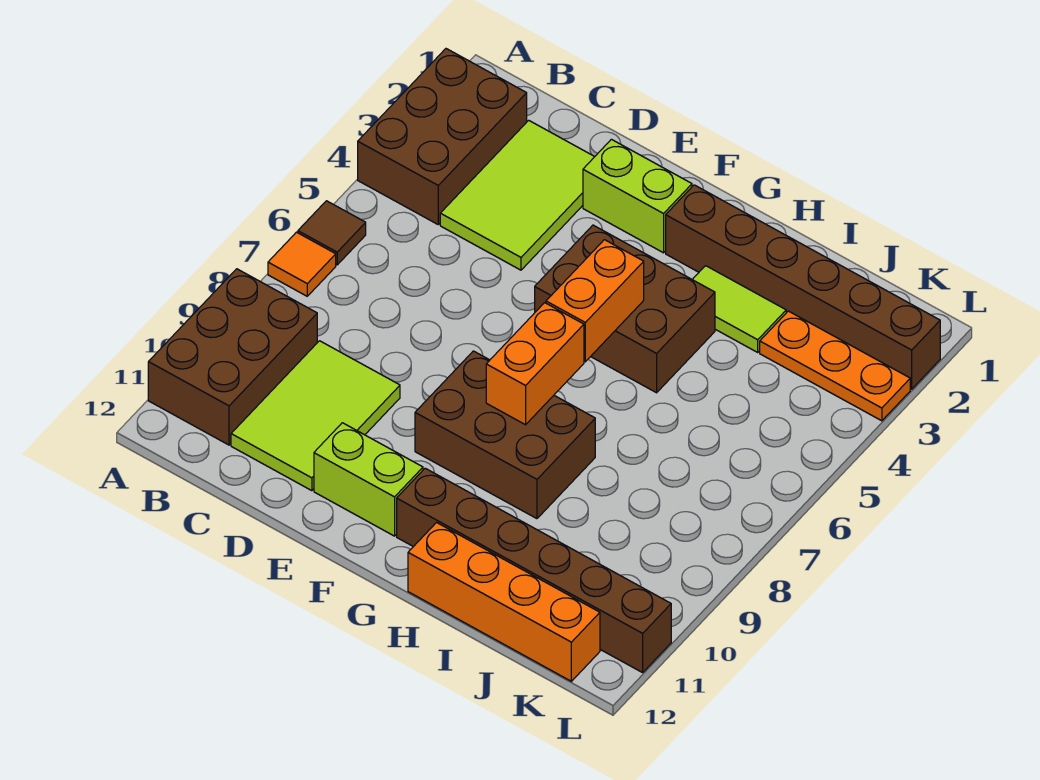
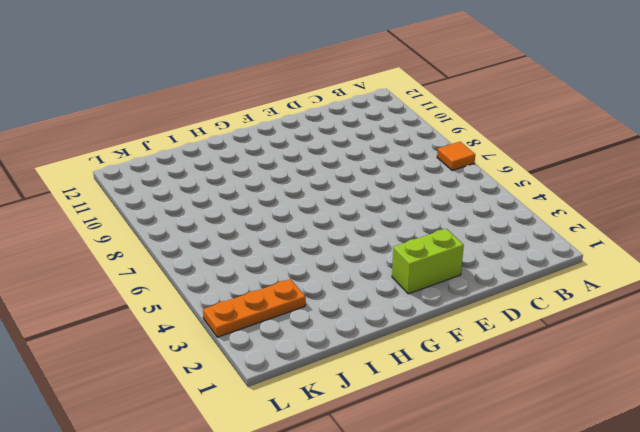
none -> brown brick A2:B4 level 1
none -> brown tile A6 level 1
none -> brown brick A9:B11 level 1

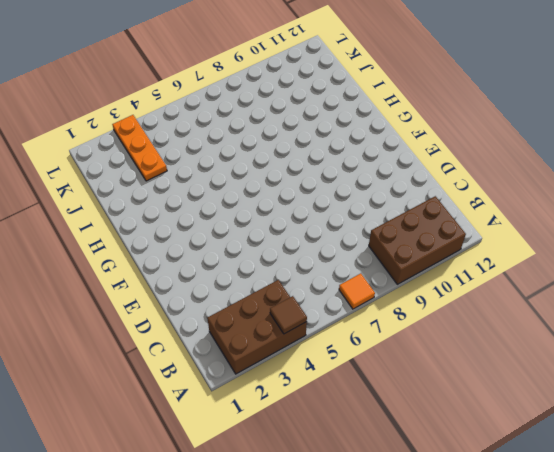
brown tile A4 level 2 -> brown tile A6 level 1
none -> lime tile C2:D4 level 1
none -> lime tile C9:D11 level 1
none -> lime brick E2:F2 level 1

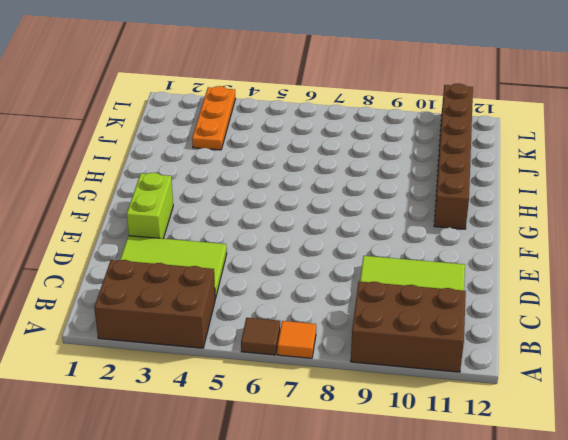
none -> lime brick E11:F11 level 1
none -> brown brick F4:H5 level 1
none -> brown brick F8:H9 level 1

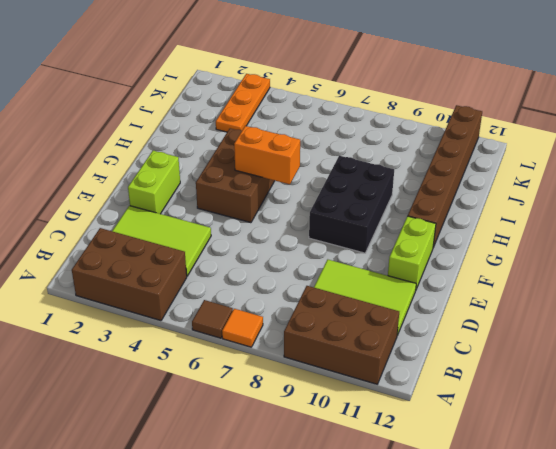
black brick F8:H9 level 1 -> brown brick F8:H9 level 1
none -> brown brick G2:L2 level 1
none -> lime tile H3:I3 level 1
none -> orange brick H12:K12 level 1

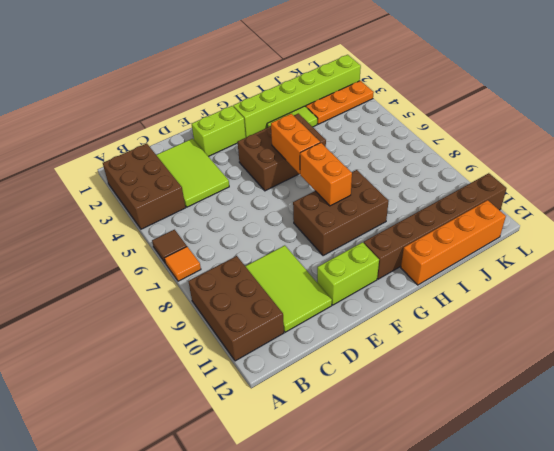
lime brick G2:L2 level 1 -> brown brick G2:L2 level 1

